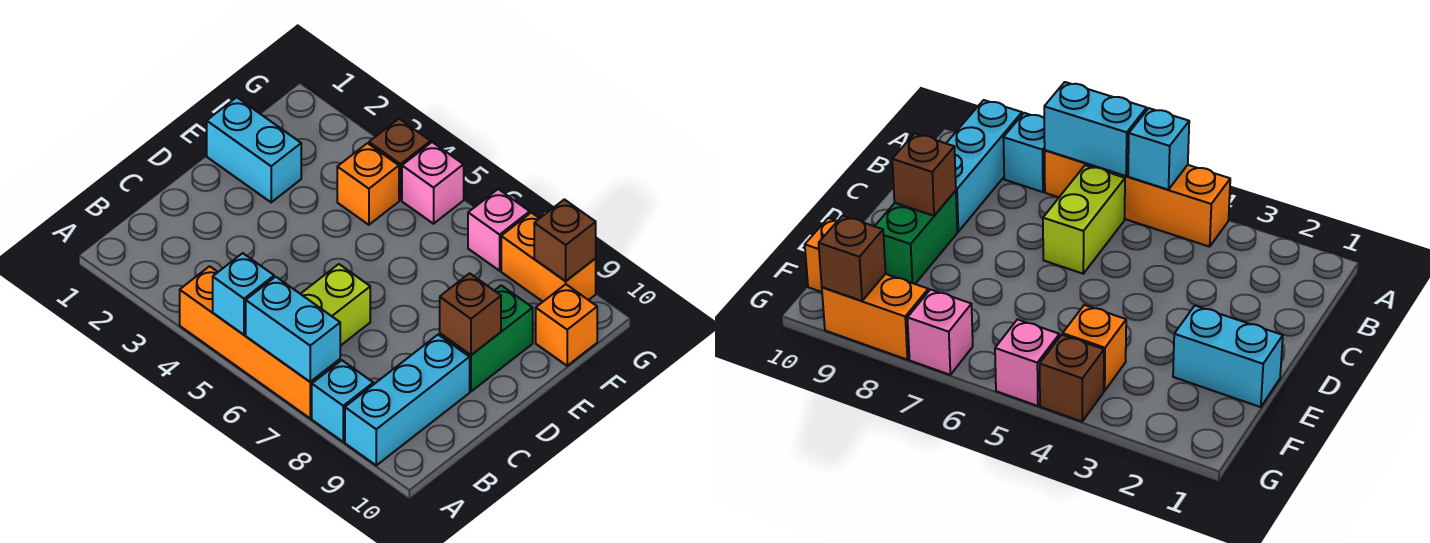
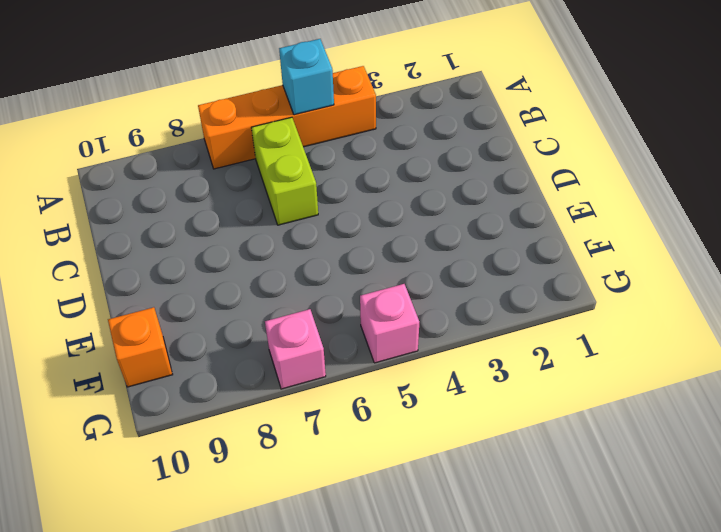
none -> cyan brick A8 level 1
none -> cyan brick A9:C9 level 1
none -> green brick D9:E9 level 1

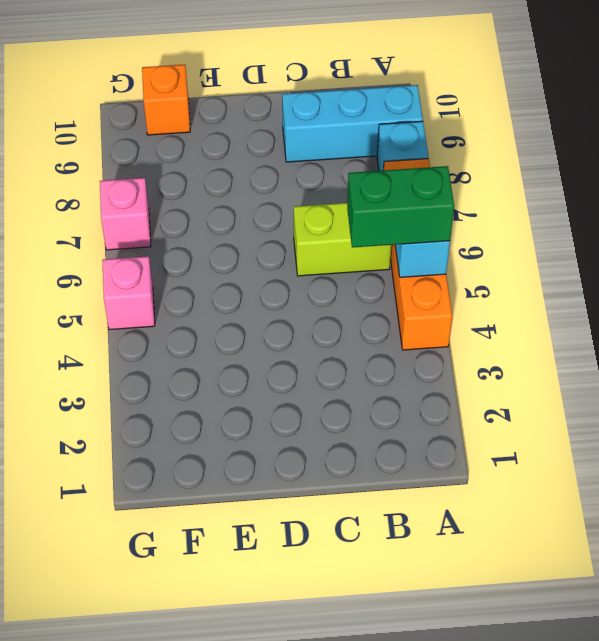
green brick A5:B5 level 3 -> green brick D9:E9 level 1
none -> cyan brick E1:E2 level 1
none -> orange brick F4 level 1
none -> brown brick G4 level 1

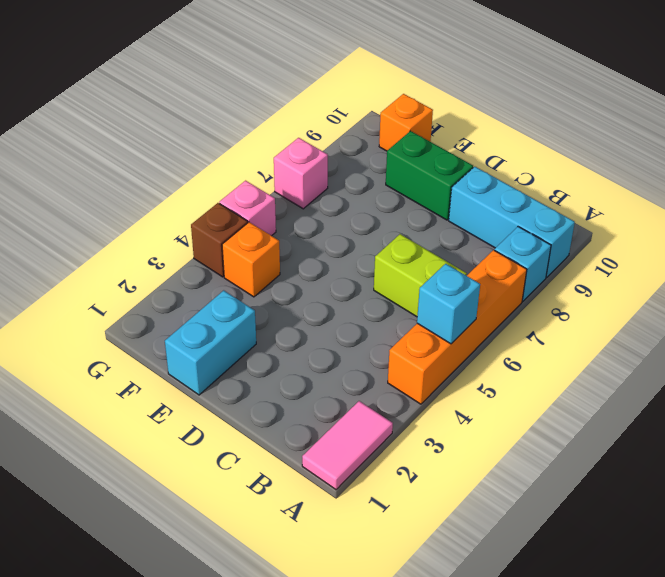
pink tile A1:A2 level 1 -> none
none -> orange brick G8:G9 level 1
none -> cyan brick A6:A7 level 2
none -> brown brick D9 level 2

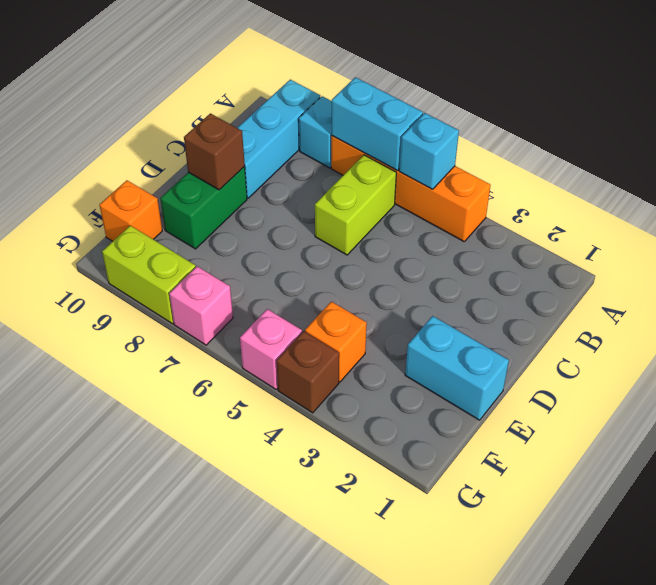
lime brick G8:G9 level 1 -> orange brick G8:G9 level 1
none -> brown brick G9 level 2

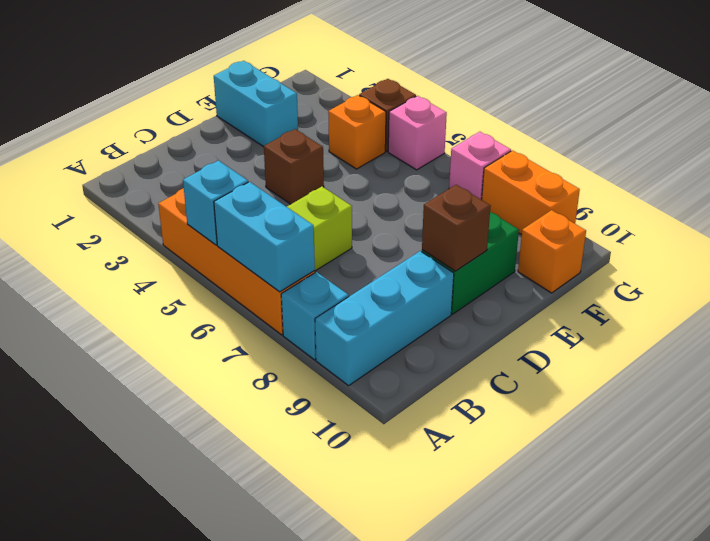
brown brick D4 level 1 -> brown brick G9 level 2

